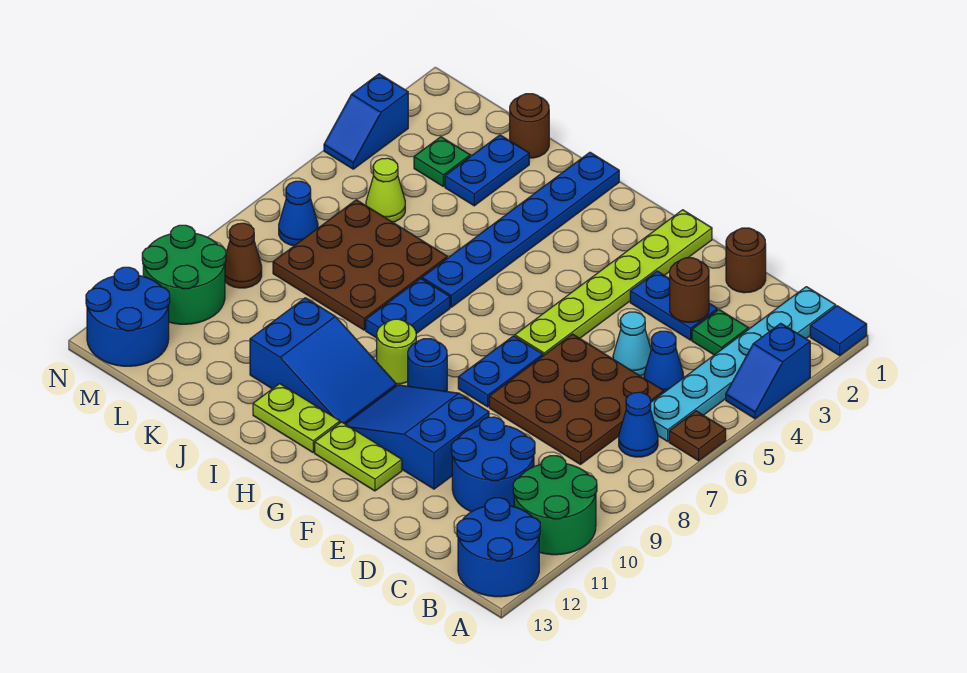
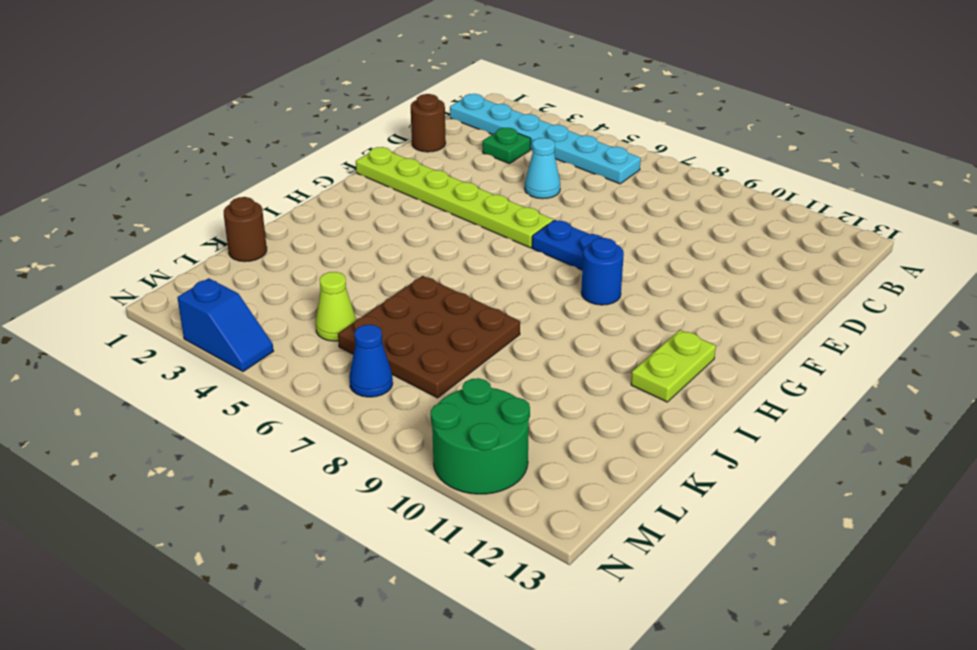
none -> blue tile A1 level 1
none -> blue slope A3:A4 level 1 top 3
none -> brown plate A6 level 1
none -> green round brick A10:B11 level 1

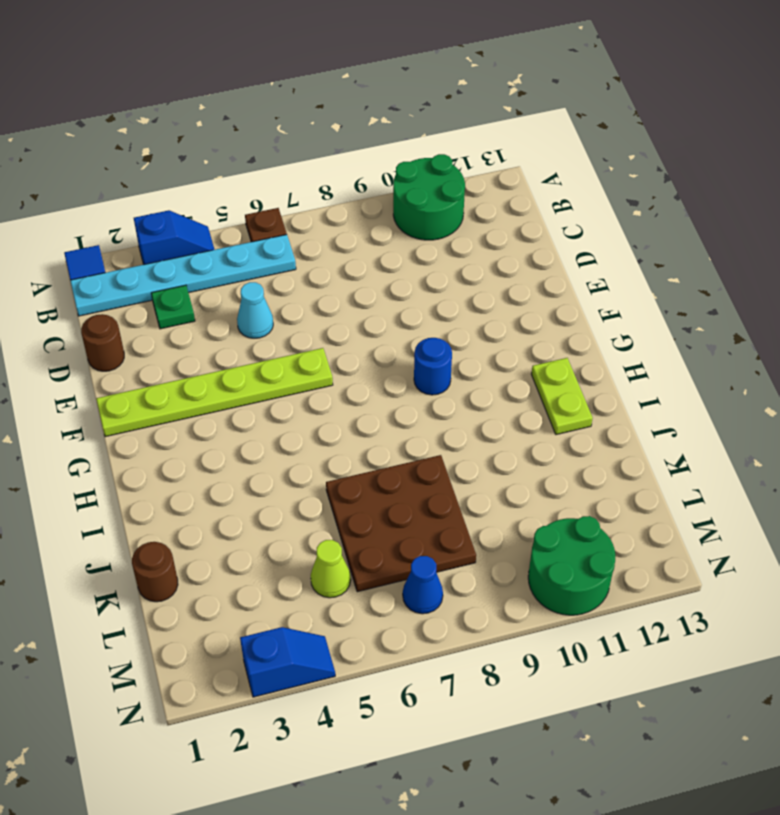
none -> blue round brick A12:B13 level 1
none -> blue cone B7 level 1
none -> blue cone C5 level 1
none -> brown plate C6:E8 level 1

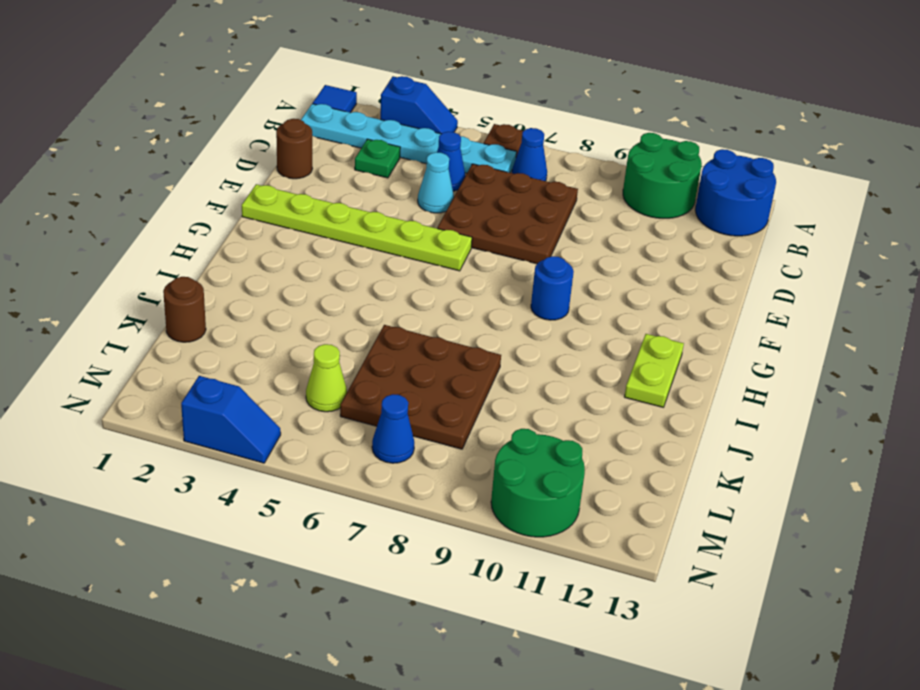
none -> blue round brick C10:D11 level 1
none -> blue plate D3:E3 level 1
none -> blue slope E10:G11 level 1 top E
none -> blue plate F7:F8 level 1

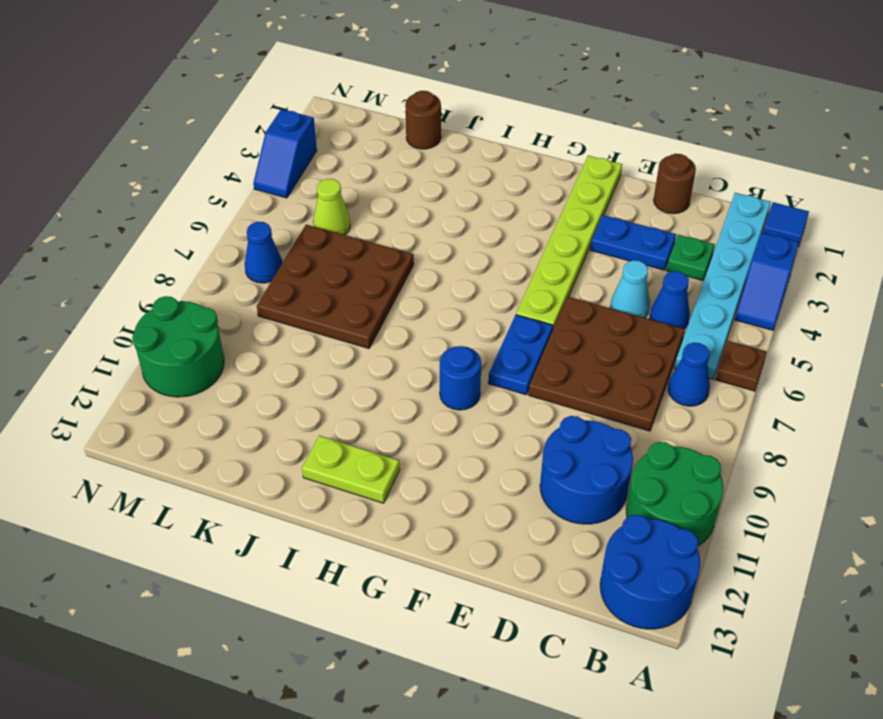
none -> blue slope E10:G11 level 1 top E
none -> lime plate F12:G12 level 1
none -> lime round brick H9 level 1
none -> blue slope H10:J11 level 1 top J

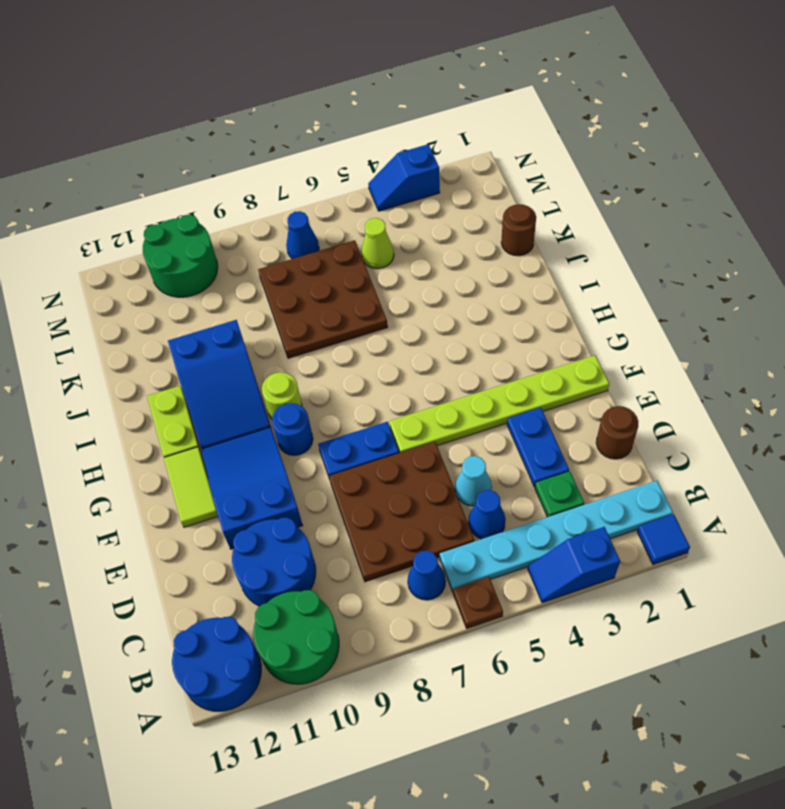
lime tile F12:G12 level 1 -> lime plate F12:G12 level 1
none -> blue plate I1:I6 level 1
none -> blue plate I7:I8 level 1
none -> blue plate K2:K3 level 1
none -> green plate L3 level 1

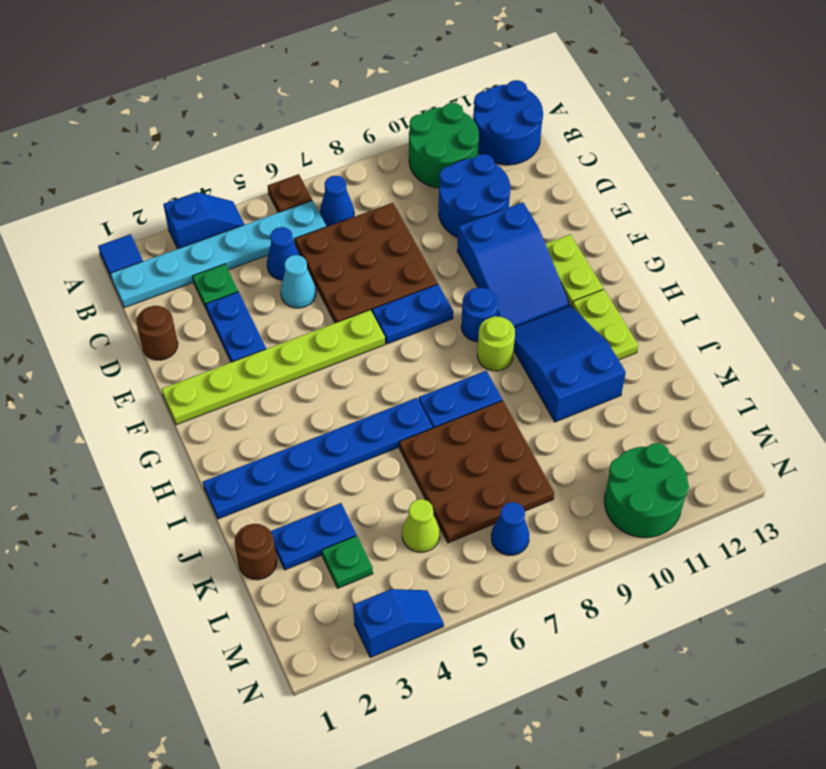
none -> brown cone M9 level 1
none -> blue round brick M12:N13 level 1
none -> brown round brick D3 level 2

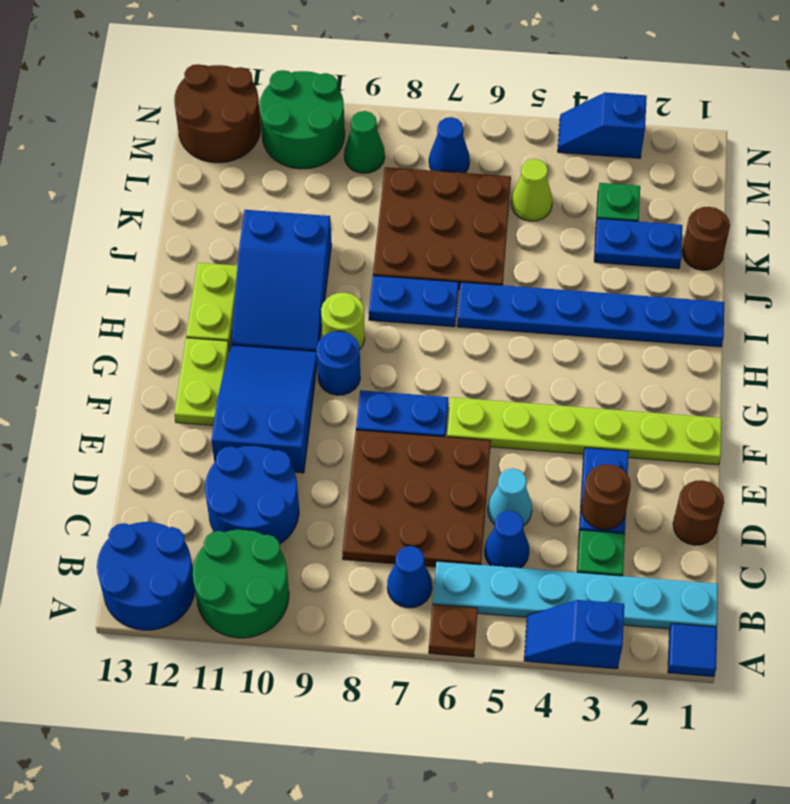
green cone M9 level 1 -> brown cone M9 level 1
brown round brick M12:N13 level 1 -> blue round brick M12:N13 level 1

